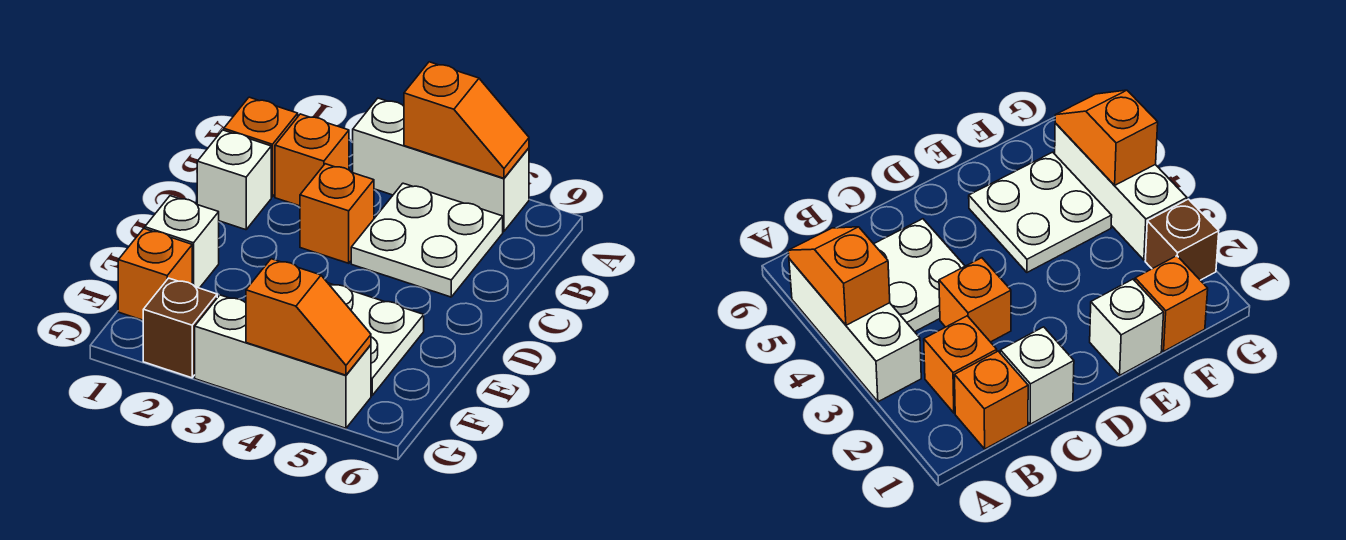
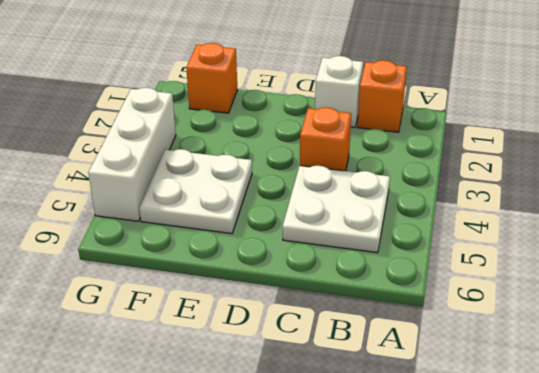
none -> white brick A3:A5 level 1
none -> orange brick B2 level 1
none -> white brick E1 level 1

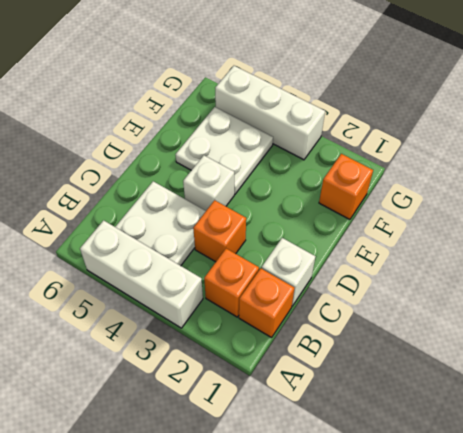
white brick D4 level 1 -> white brick E1 level 1
none -> brown brick G2 level 1
none -> orange slope A4:A5 level 2 top 4
none -> orange slope G4:G5 level 2 top 4

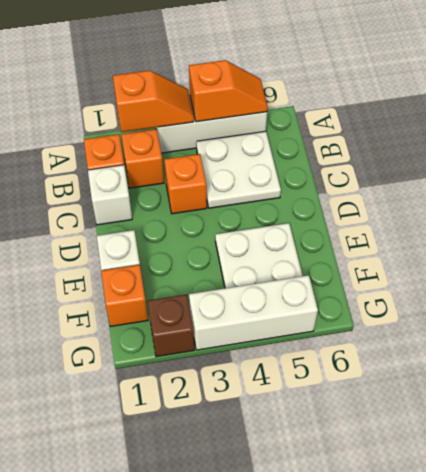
orange slope A2:A3 level 2 top 2 -> orange slope G4:G5 level 2 top 4

